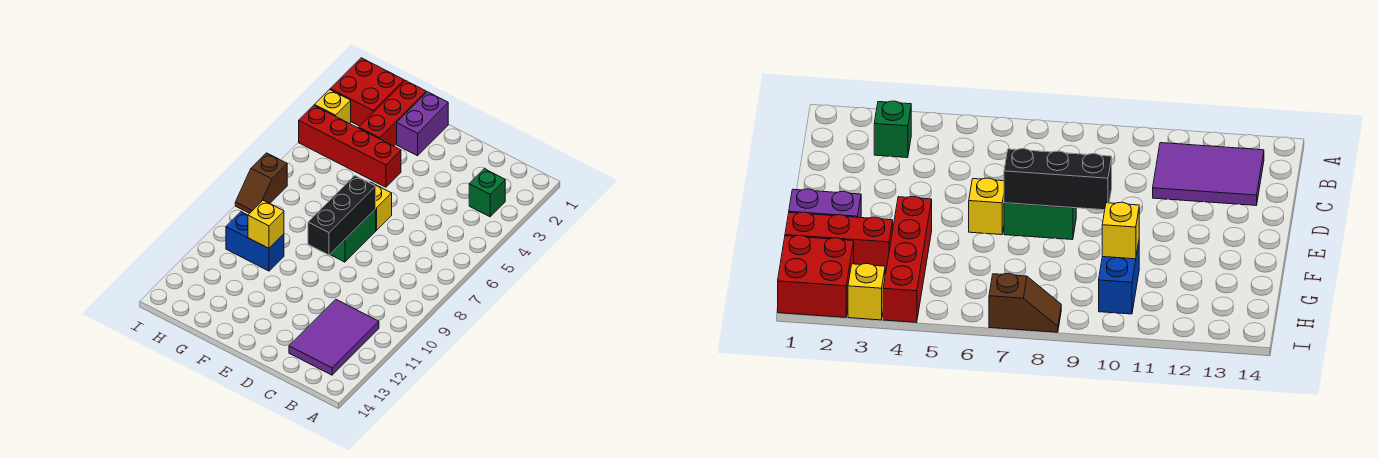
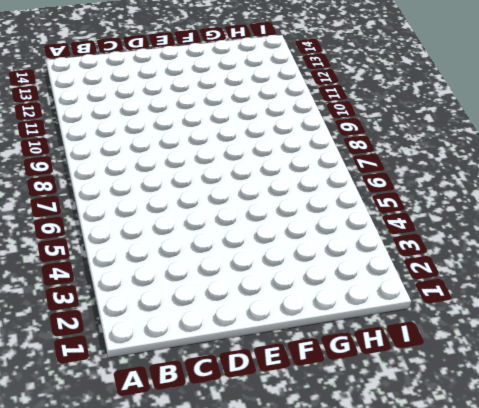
none -> green brick B3 level 1
none -> purple tile B11:C13 level 1
none -> yellow brick E6 level 1

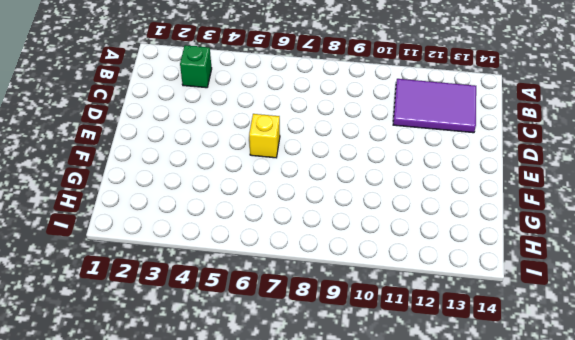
none -> green brick E7:E8 level 1
none -> purple brick F1:F2 level 1
none -> red brick F4:I4 level 1

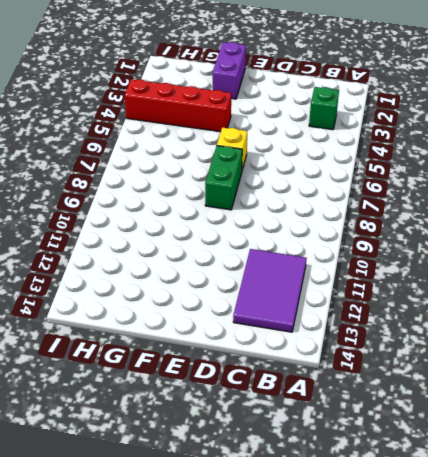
none -> red brick G1:G3 level 1
none -> blue brick G10:H10 level 1
none -> red brick H1:I2 level 1

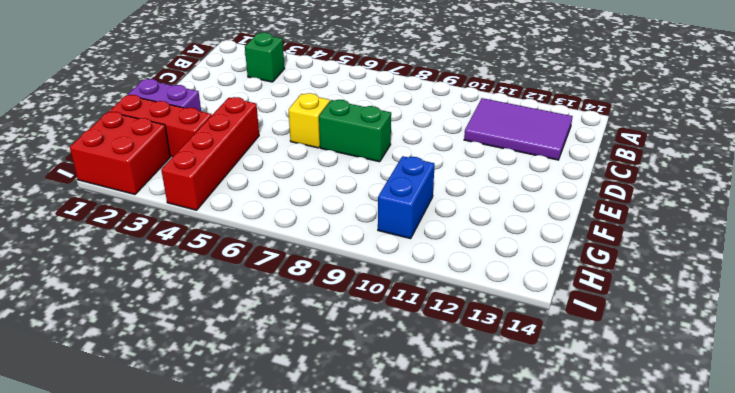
none -> yellow brick I3 level 1
none -> brown slope I7:I8 level 1 top 7
none -> black brick E7:E9 level 2

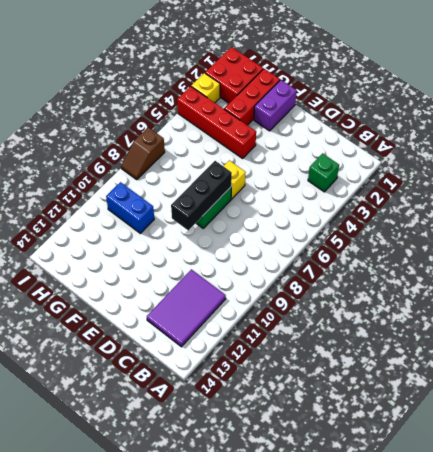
none -> yellow brick G10 level 2

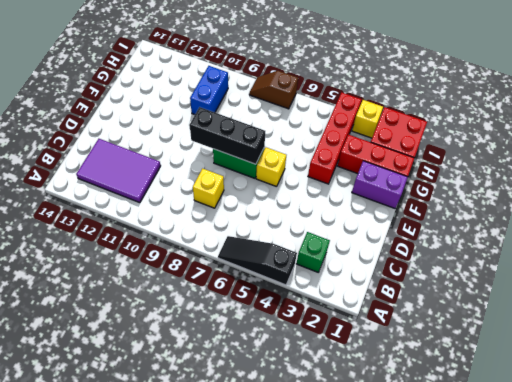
black slope A4:A6 level 1 top 4 -> none
yellow brick C8 level 1 -> yellow brick G10 level 2

